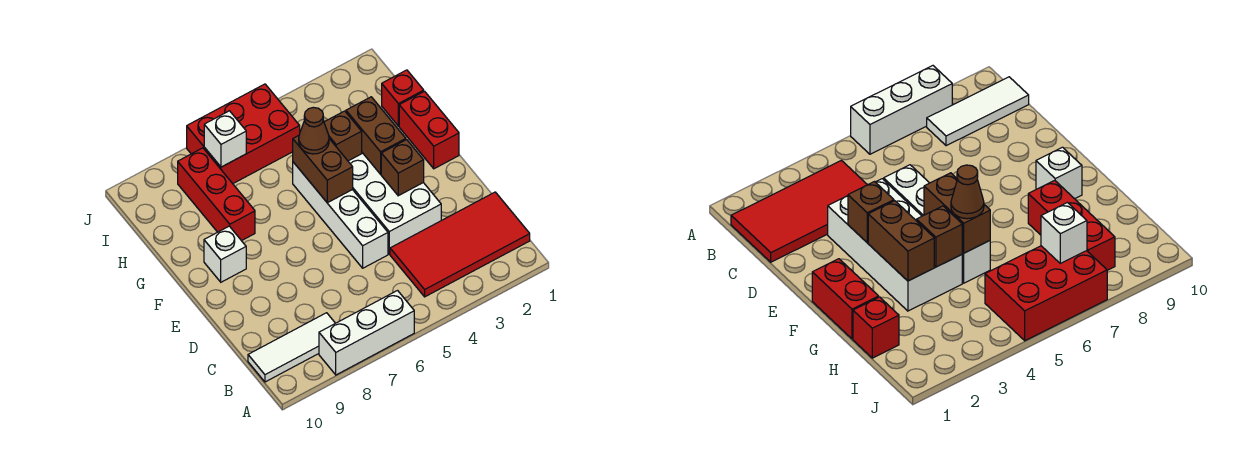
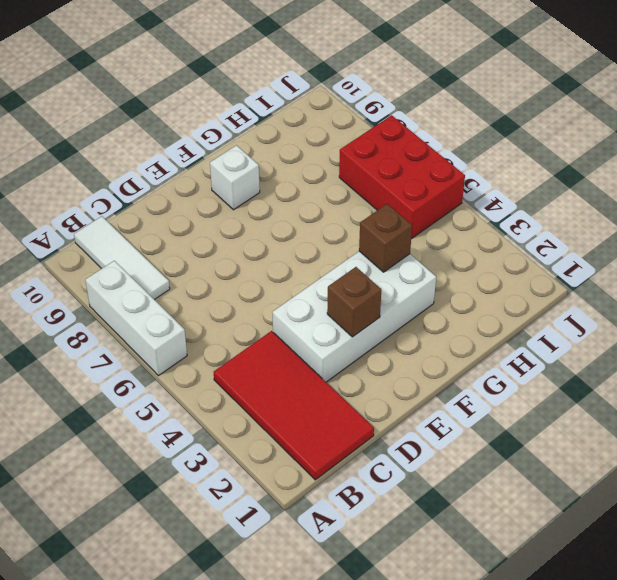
none -> white brick D5:G5 level 1
none -> red brick F1:G1 level 1
none -> red brick G8:I8 level 1

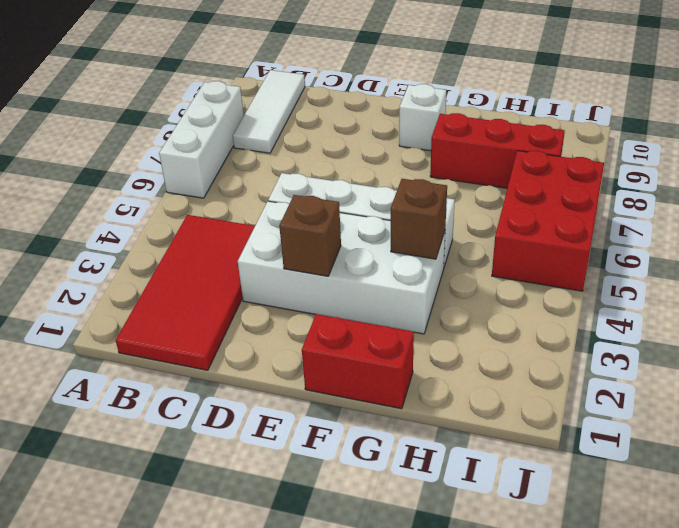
none -> red brick H1 level 1
none -> brown brick F3:G3 level 2
none -> brown brick F5:G5 level 2

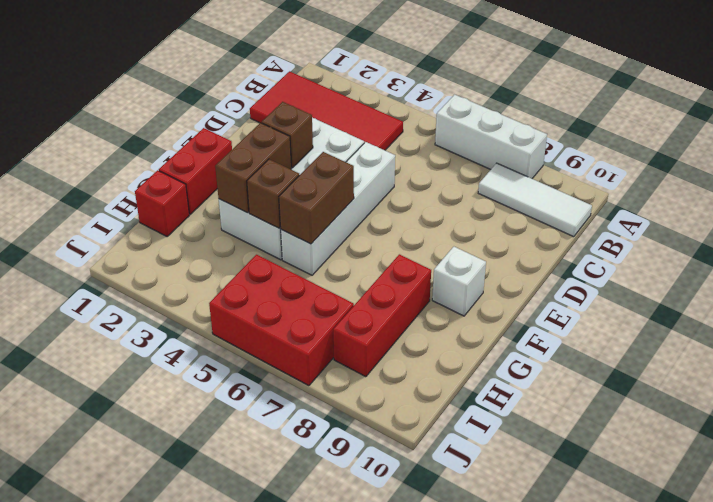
none -> white brick I7 level 2
none -> brown cone G5 level 3

